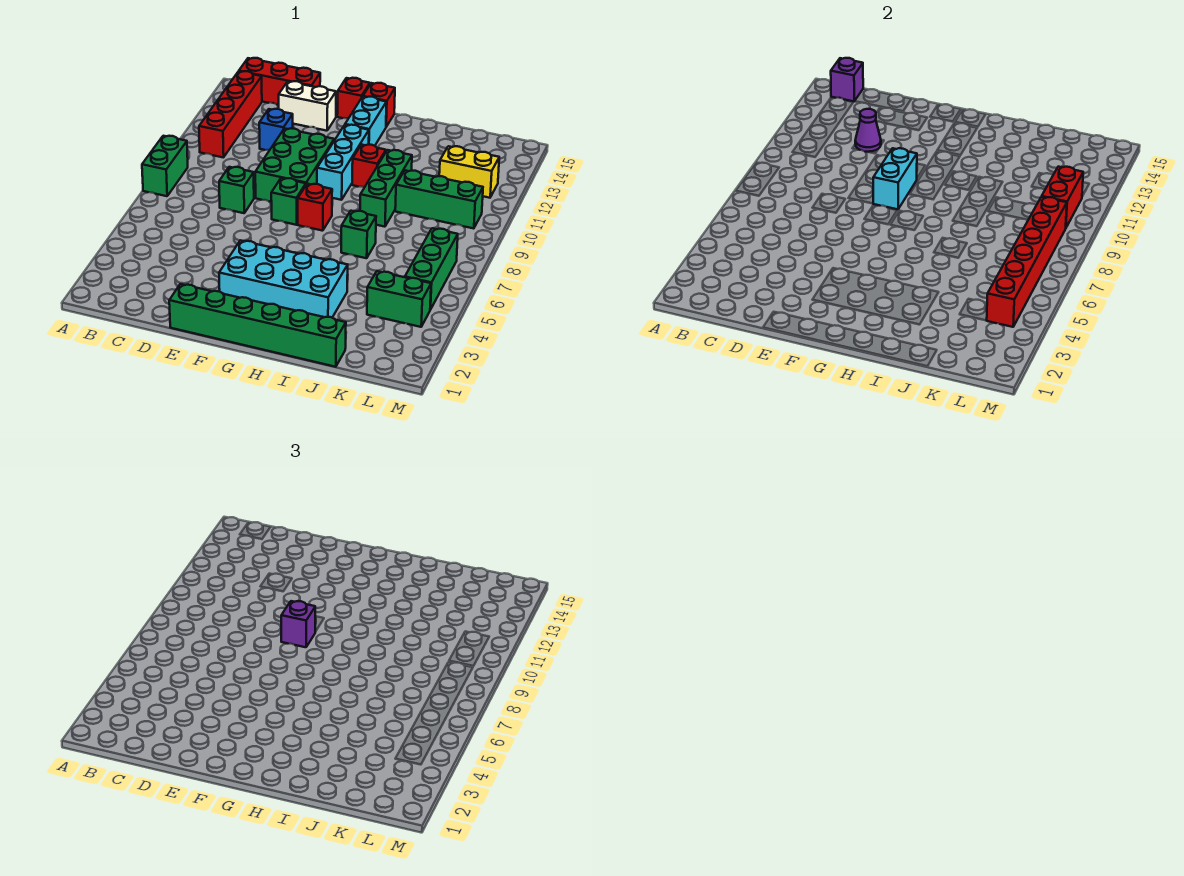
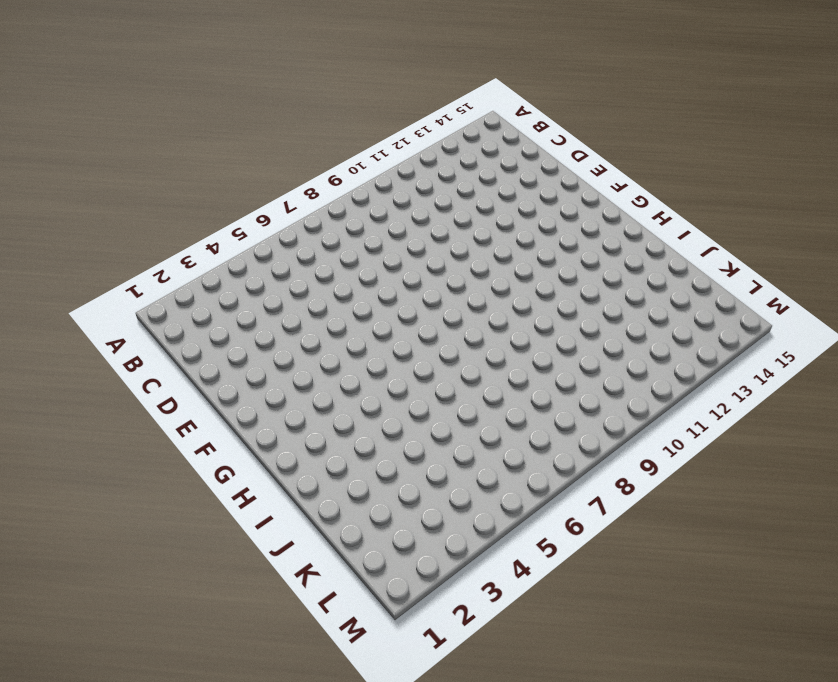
none -> green brick A8:A9 level 1
none -> red brick B11:B14 level 1
none -> red brick B15:D15 level 1

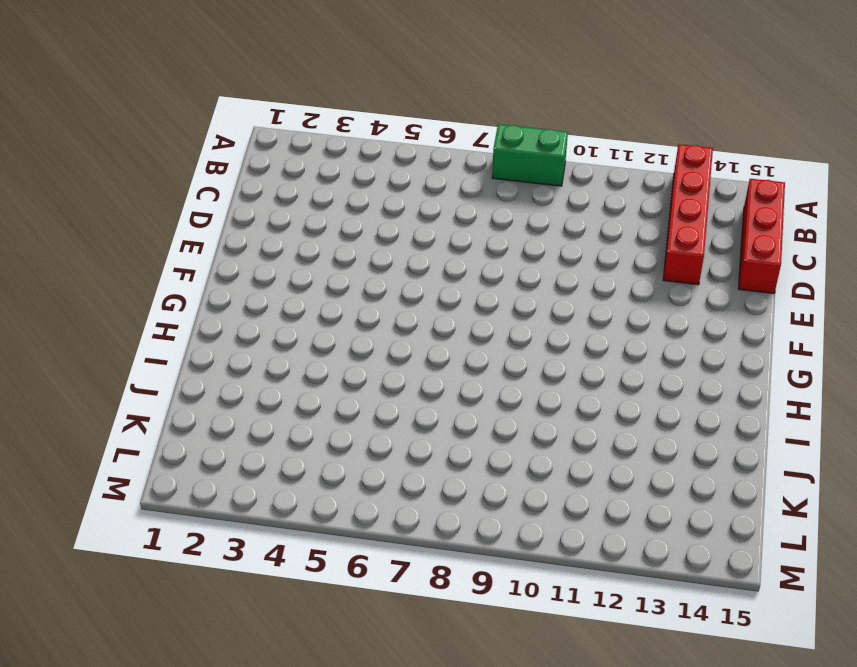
red brick A13:D13 level 1 -> red brick B11:B14 level 1
none -> green brick D8 level 1
none -> blue brick D12 level 1
none -> white brick D14:E14 level 1

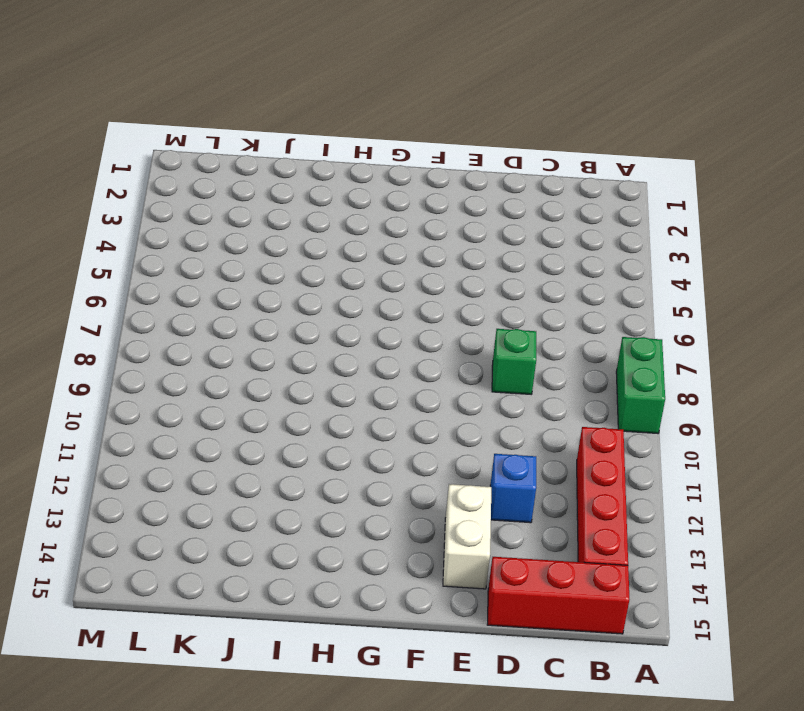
white brick E13:E14 level 1 -> white brick D14:E14 level 1
none -> green brick E1:J1 level 1
none -> green brick E9:F11 level 1
none -> cyan brick F3:I4 level 1

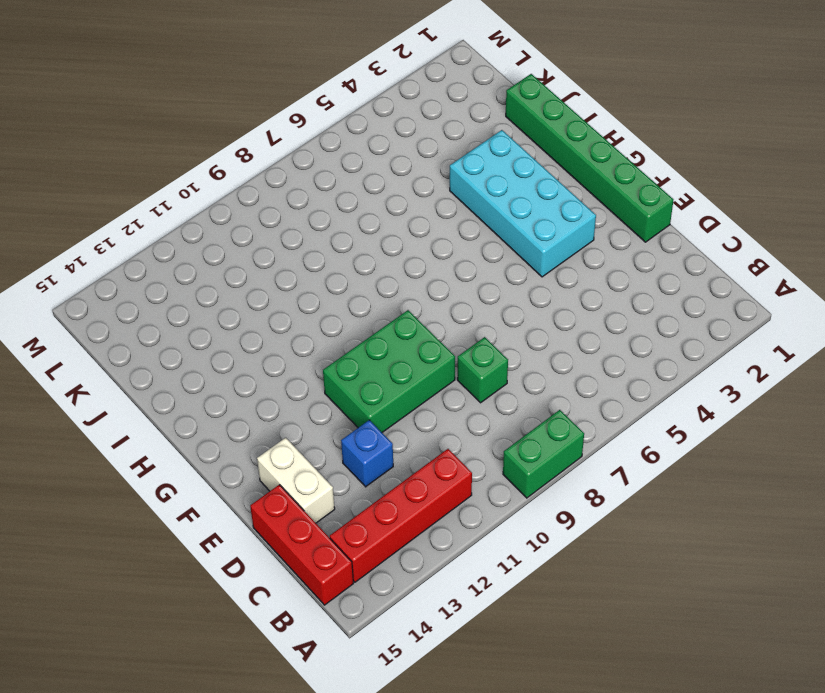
none -> green brick F8 level 1
none -> red brick F15 level 1
none -> red brick G8 level 1

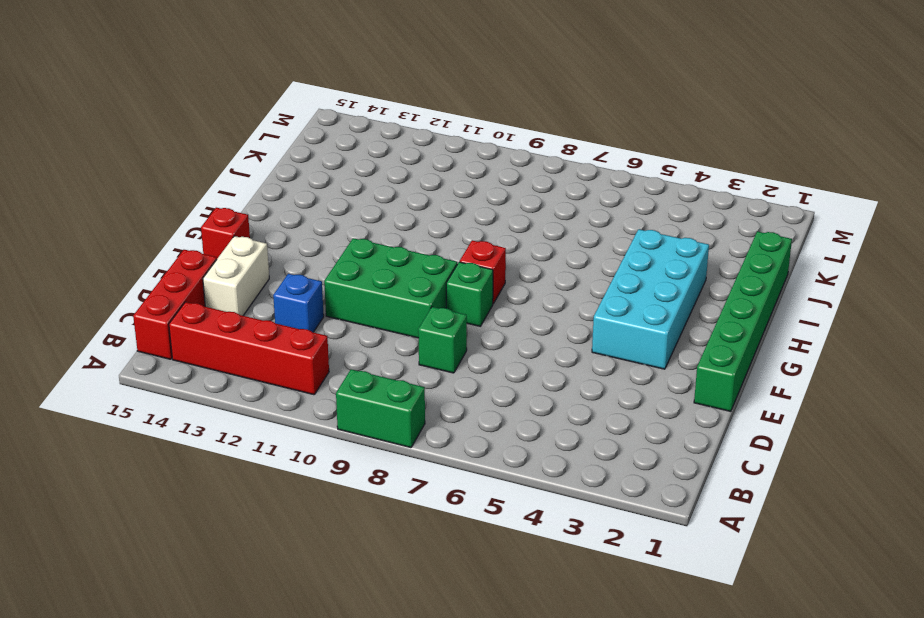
none -> cyan brick G10:G12 level 1
none -> cyan brick G13:G14 level 1
none -> red brick G15 level 1

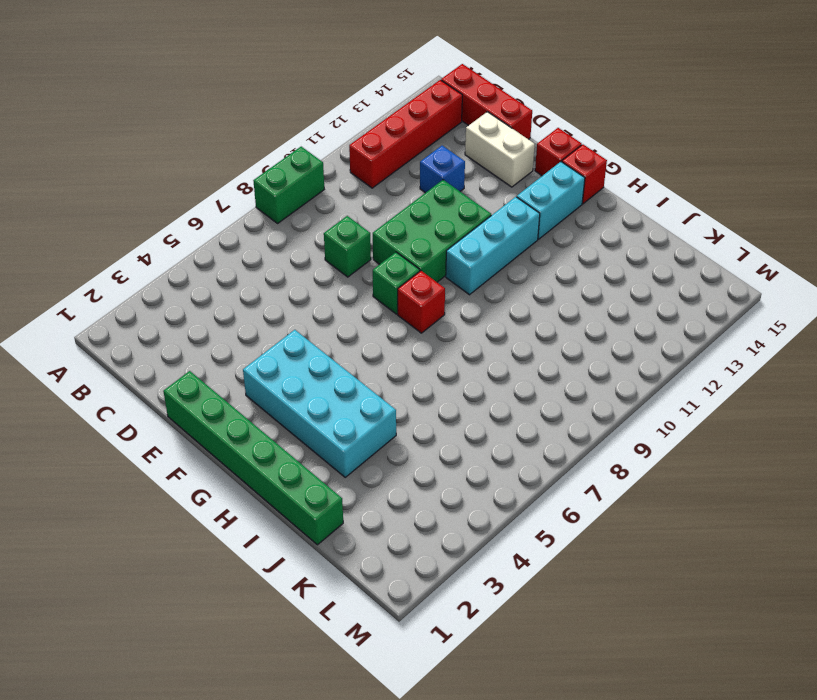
none -> red brick H11 level 1
none -> green brick I7 level 1
none -> green brick I9:I11 level 1

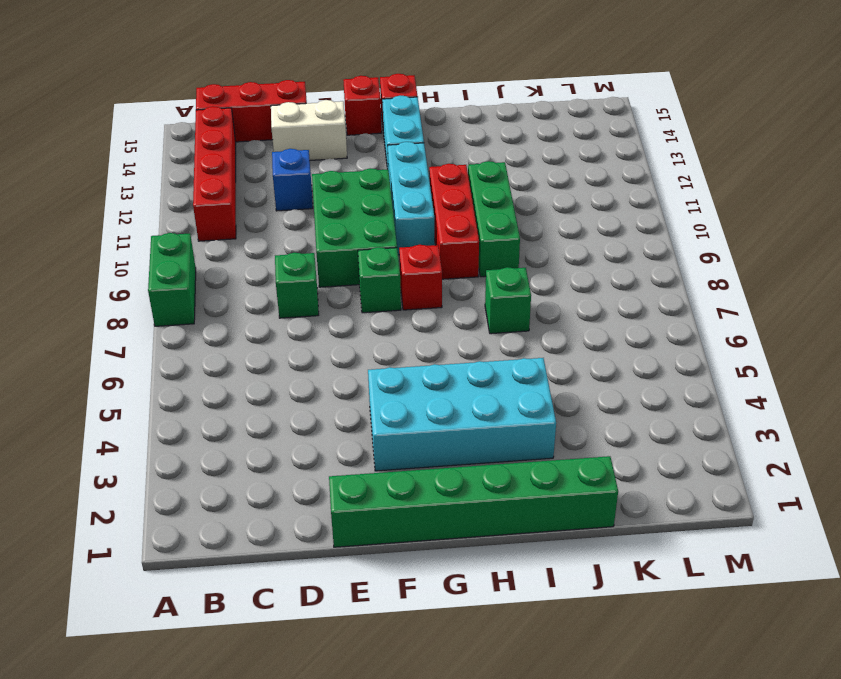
red brick H9:H11 level 1 -> red brick H11 level 1
none -> green brick J10:L10 level 1
none -> green brick K4:L4 level 1
none -> yellow brick K12:L12 level 1

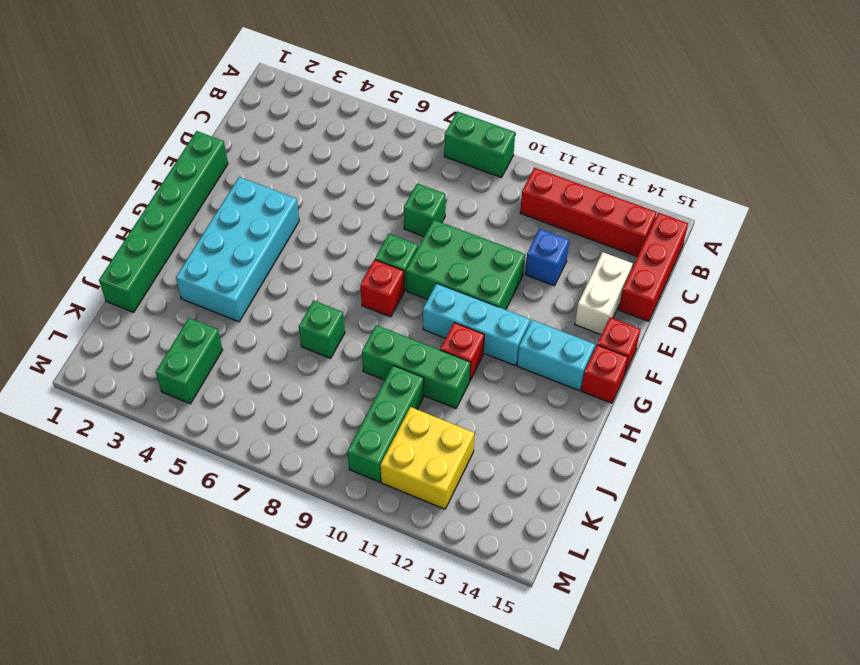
yellow brick K11:L12 level 1 -> yellow brick K12:L12 level 1
none -> green brick L5:L7 level 1
none -> purple brick B15 level 2
none -> purple cone D12 level 2

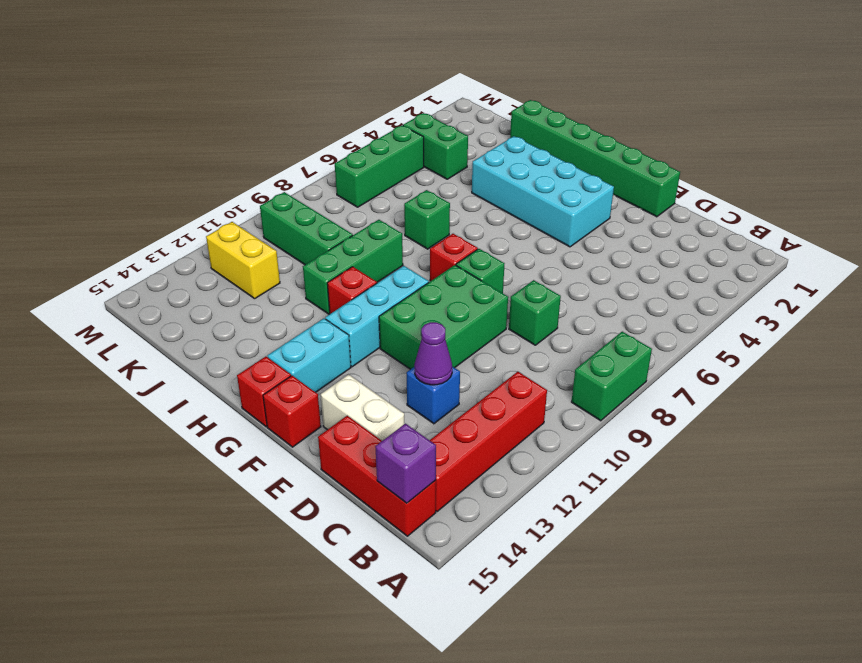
none -> cyan brick F9:F10 level 2
none -> red brick L4:L9 level 2
none -> red brick L10:L11 level 2

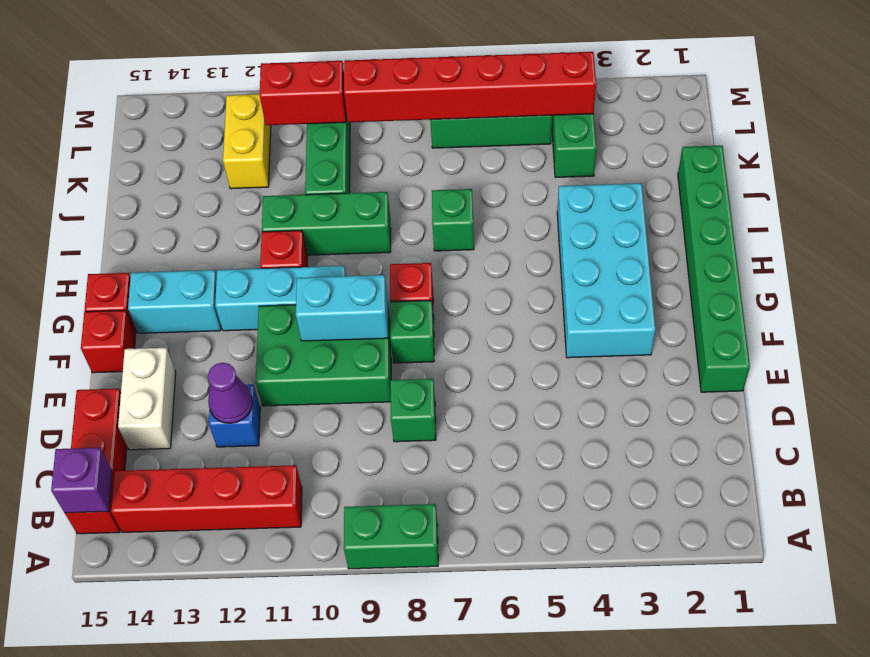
none -> purple brick F9 level 3

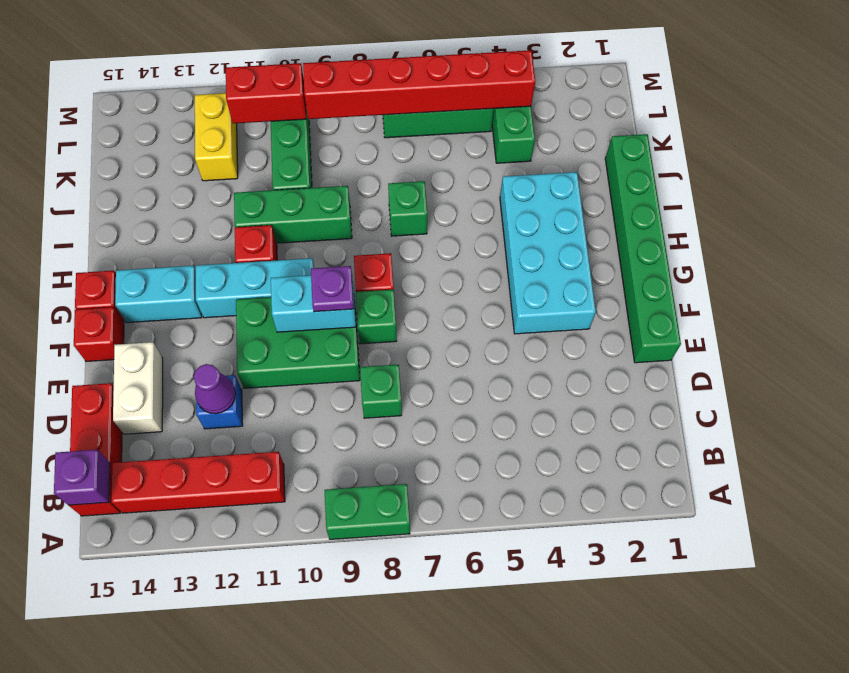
purple plate F9 level 3 -> purple brick F9 level 3

